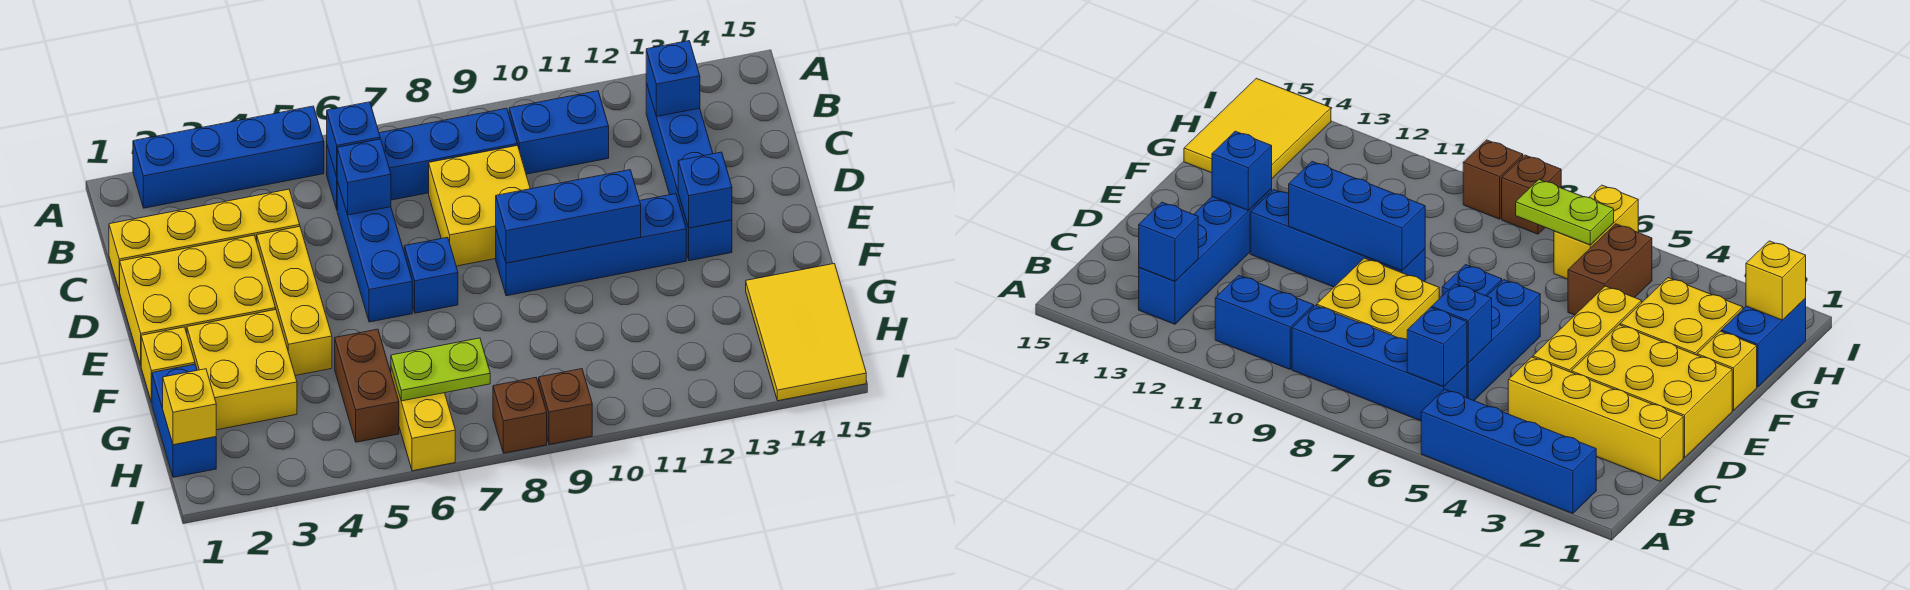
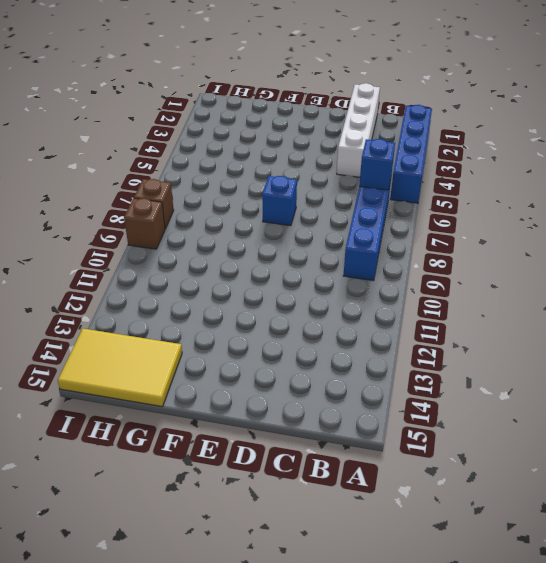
white brick C1:C4 level 1 -> yellow brick C1:C4 level 1
none -> blue brick B10:B11 level 1
none -> blue brick B13:E13 level 1
none -> blue brick C6:E6 level 1

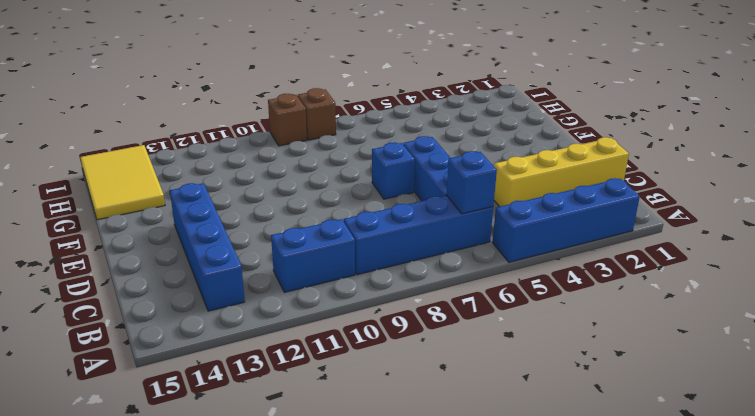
none -> yellow brick C8:D9 level 1
none -> yellow brick D1:E3 level 1
none -> yellow brick D4:F4 level 1

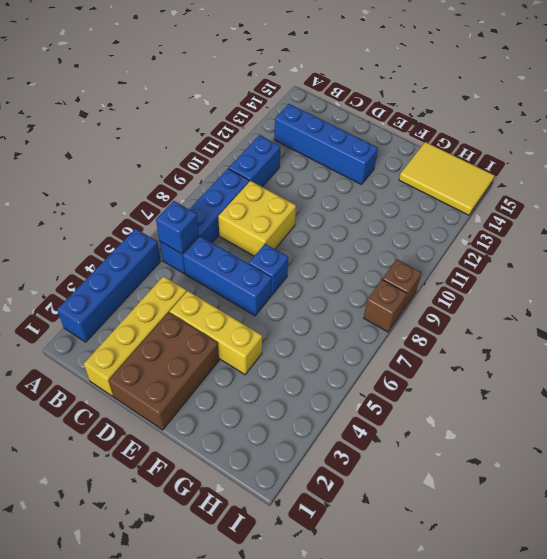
brown brick D1:E3 level 1 -> yellow brick D1:E3 level 1
none -> blue brick E9:E12 level 1
none -> yellow brick F1 level 1
none -> yellow brick F2:G3 level 1

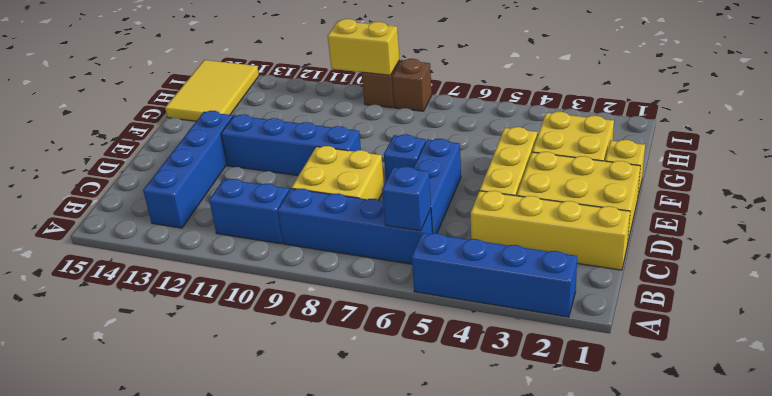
yellow brick I9:I10 level 2 -> yellow brick H6:I6 level 1
none -> blue brick G1:H1 level 1
none -> brown brick G5:H5 level 1
none -> blue brick B13 level 2

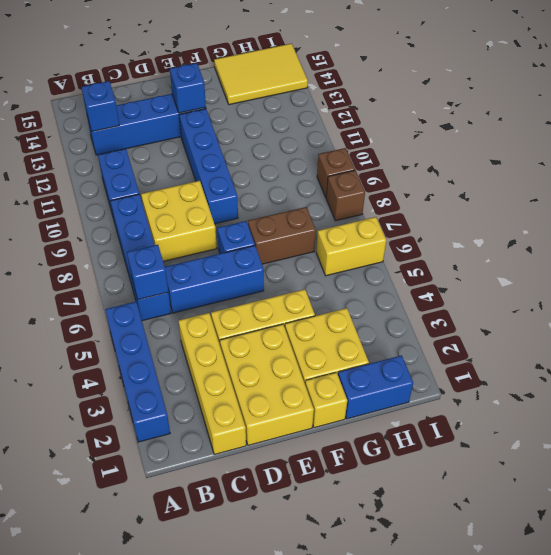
brown brick F7:G7 level 1 -> brown brick G5:H5 level 1
none -> blue brick C6 level 2
none -> blue brick E9:E11 level 2
none -> yellow brick H1 level 2

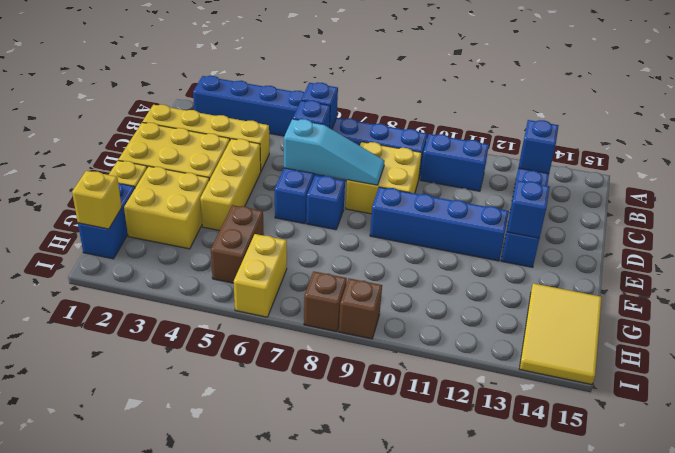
cyan slope D6:D8 level 2 top 6 -> none
none -> blue brick E9:E11 level 2
none -> lime plate H6:H7 level 2

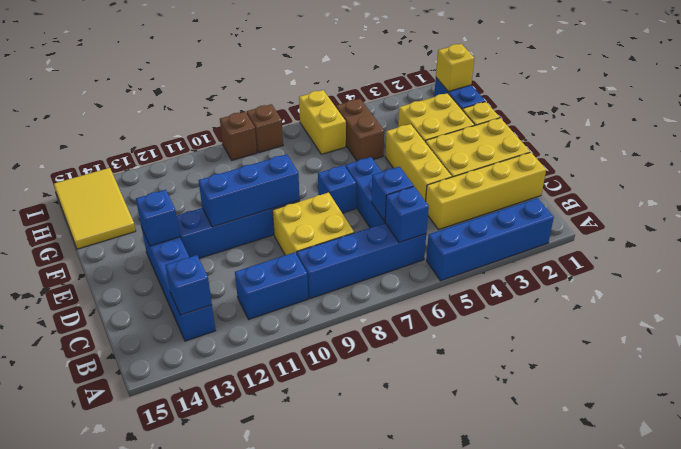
none -> lime plate H6:H7 level 2

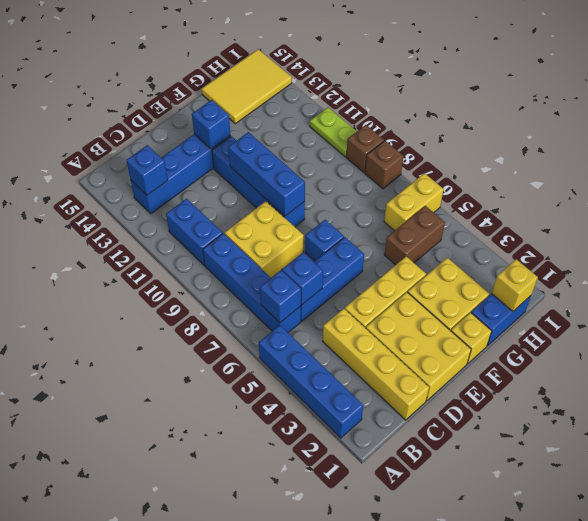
lime plate I10:I11 level 1 -> lime plate H6:H7 level 2

